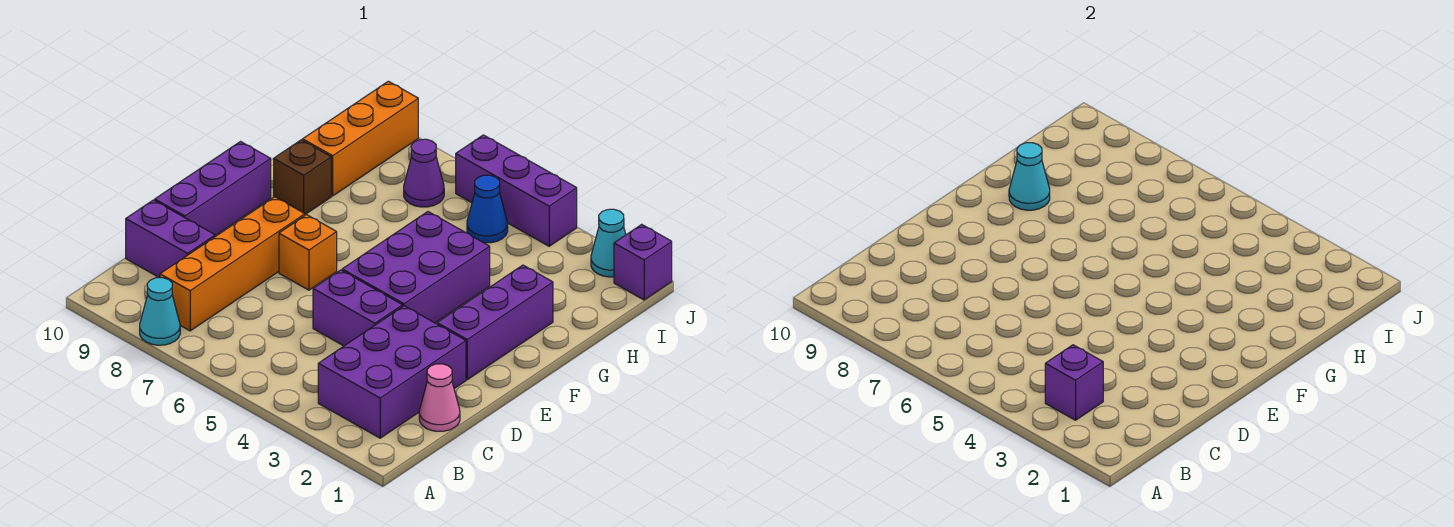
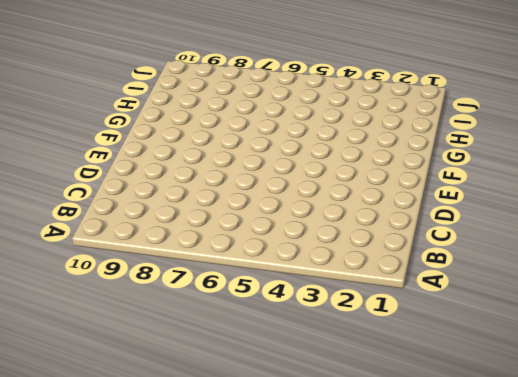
none -> cyan cone A8 level 1
none -> purple brick B2:D3 level 1
none -> orange brick B8:E8 level 1

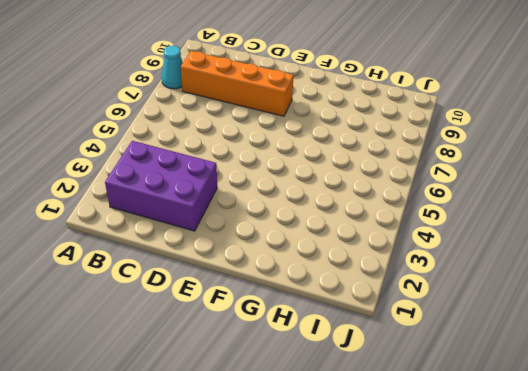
none -> pink cone C1 level 1
none -> purple brick C9:C10 level 1
none -> purple brick D4:D5 level 1

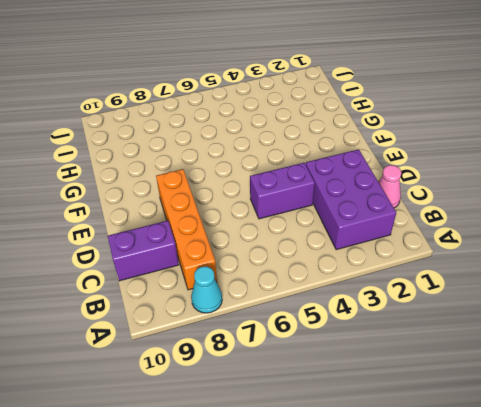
none -> purple brick D10:F10 level 1
none -> purple brick E2:G2 level 1
none -> purple brick E4:G5 level 1

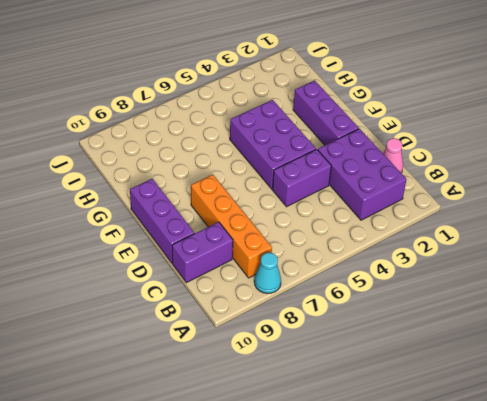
none -> orange brick E7 level 1
none -> brown brick G9 level 1
none -> orange brick H9:J9 level 1

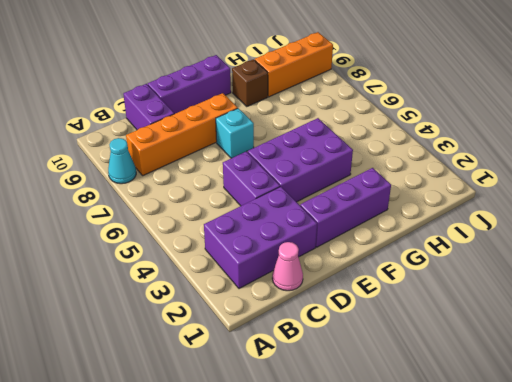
cyan brick E7 level 1 -> orange brick E7 level 1
none -> blue cone I5 level 1
none -> purple cone I7 level 1
none -> purple brick J1 level 1

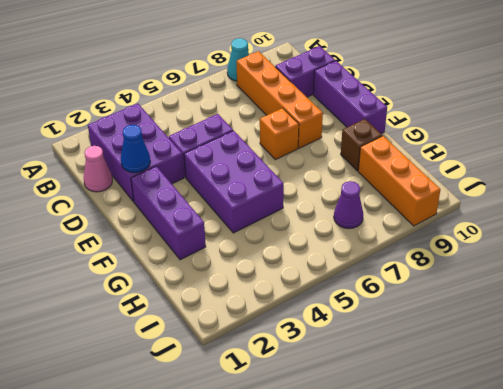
blue cone D2 level 2 -> blue cone I5 level 1
none -> purple brick J1 level 1
none -> cyan cone J2 level 1
none -> purple brick J4:J6 level 1

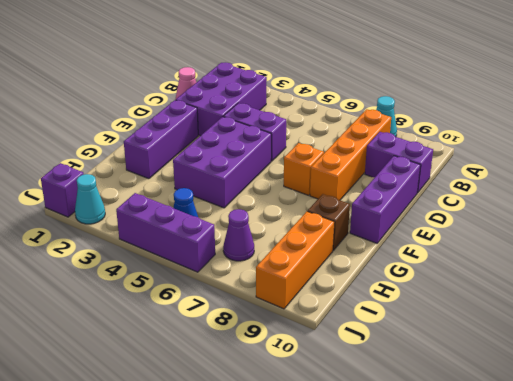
none -> purple brick B3 level 2
none -> cyan cone G9 level 2

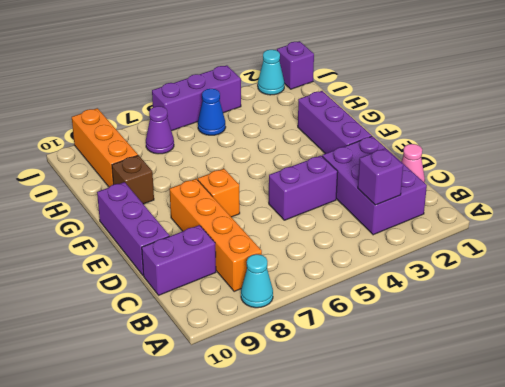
none -> purple brick E4:G5 level 1
none -> cyan cone G9 level 2

